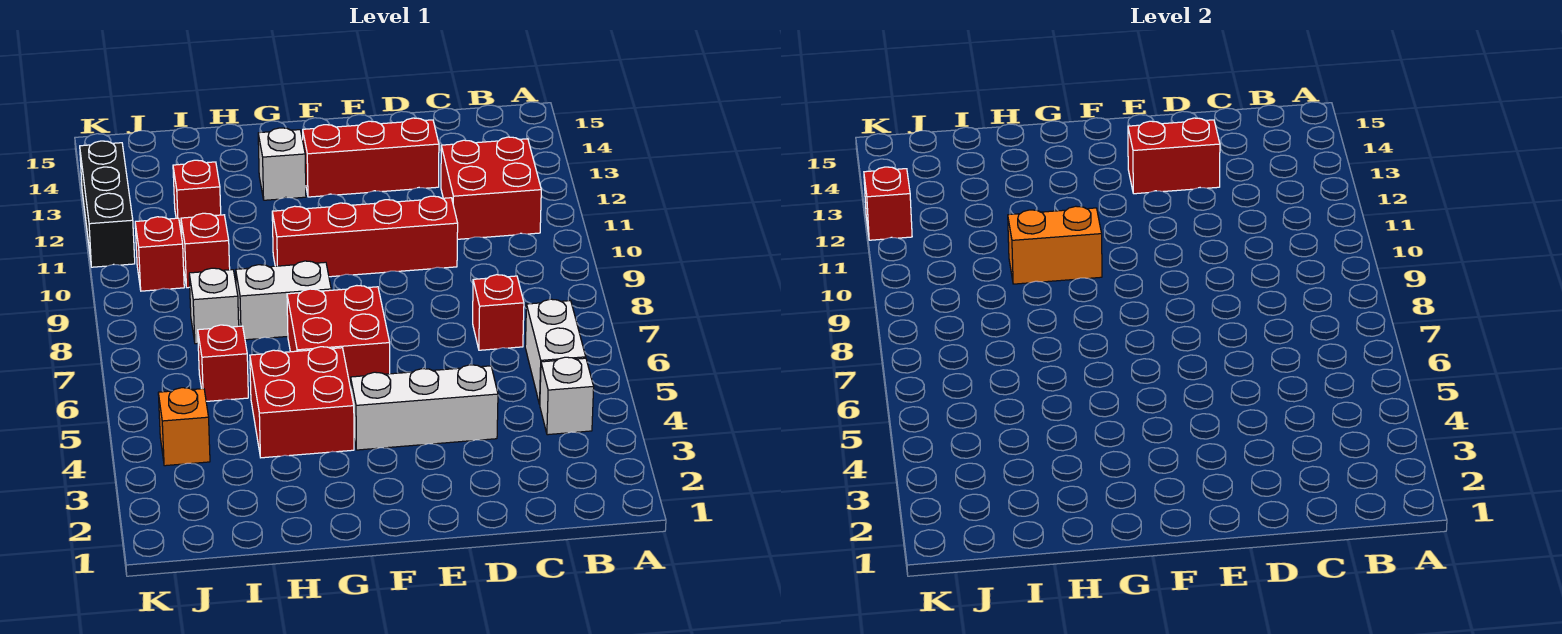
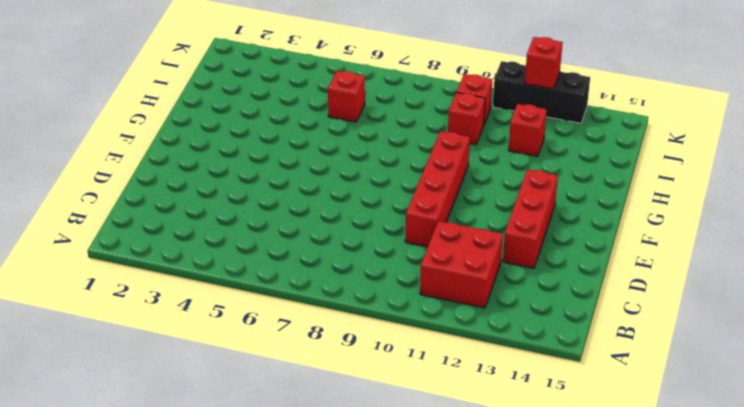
none -> white brick B4 level 1
none -> white brick B5:B6 level 1
none -> red brick C7 level 1

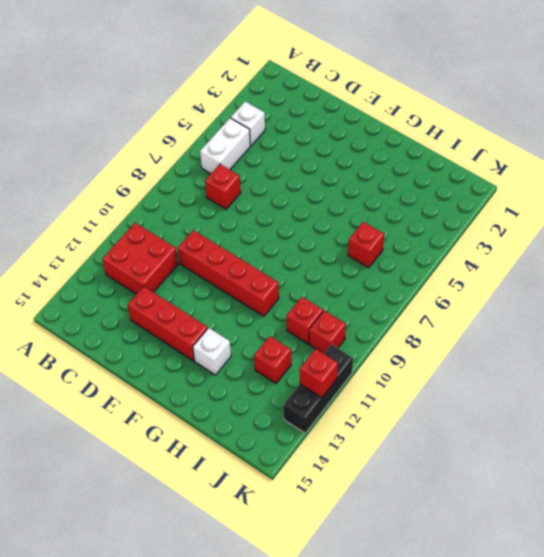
none -> white brick D4:F4 level 1
none -> red brick F6:G7 level 1
none -> red brick G4:H5 level 1

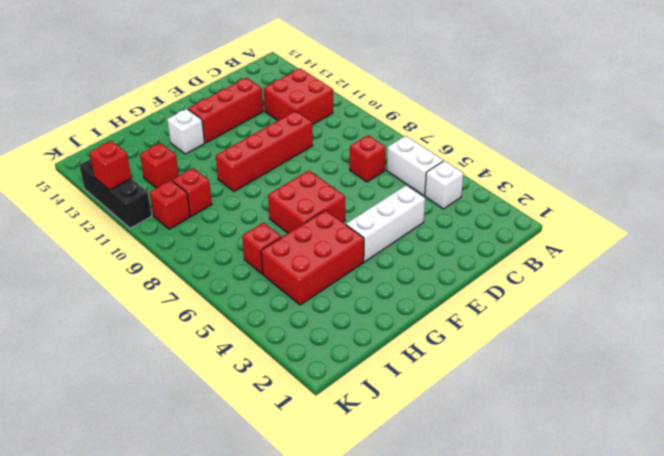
red brick G4:I5 level 1 -> red brick G4:H5 level 1
none -> white brick G8:H8 level 1
none -> white brick I8 level 1
none -> orange brick J4 level 1

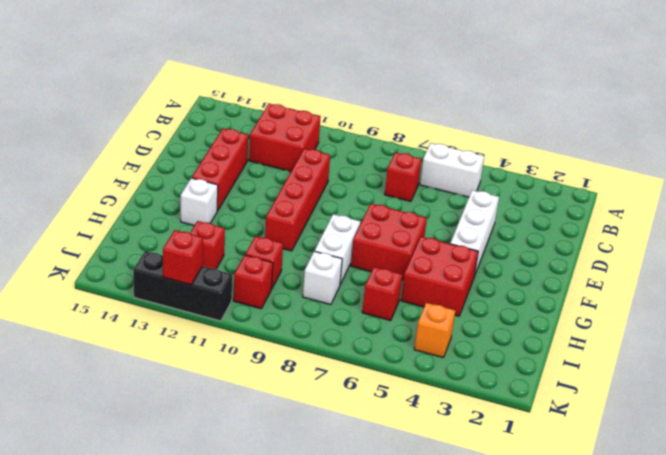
none -> white brick B4 level 1
none -> red brick D13:E13 level 2
none -> orange brick G10:H10 level 2

